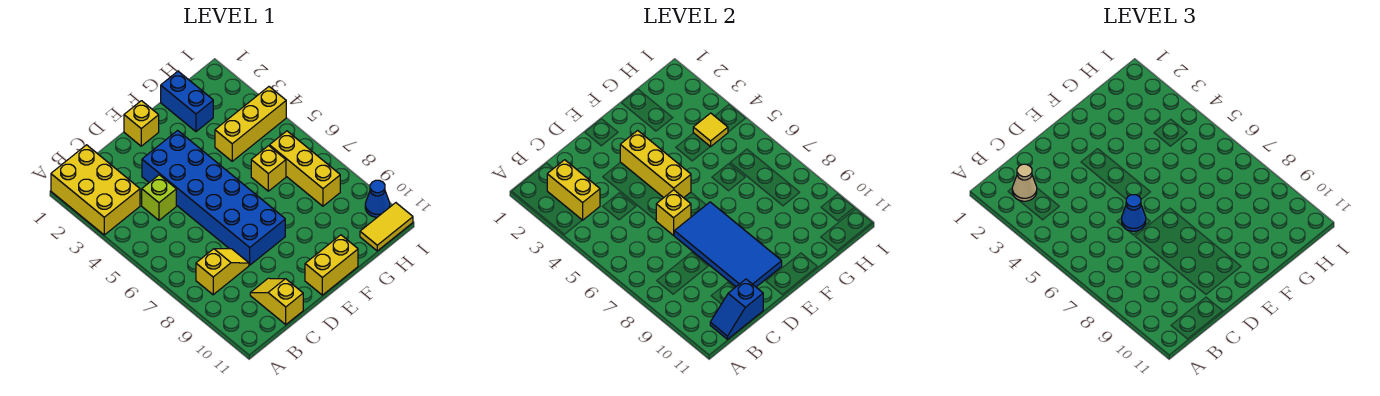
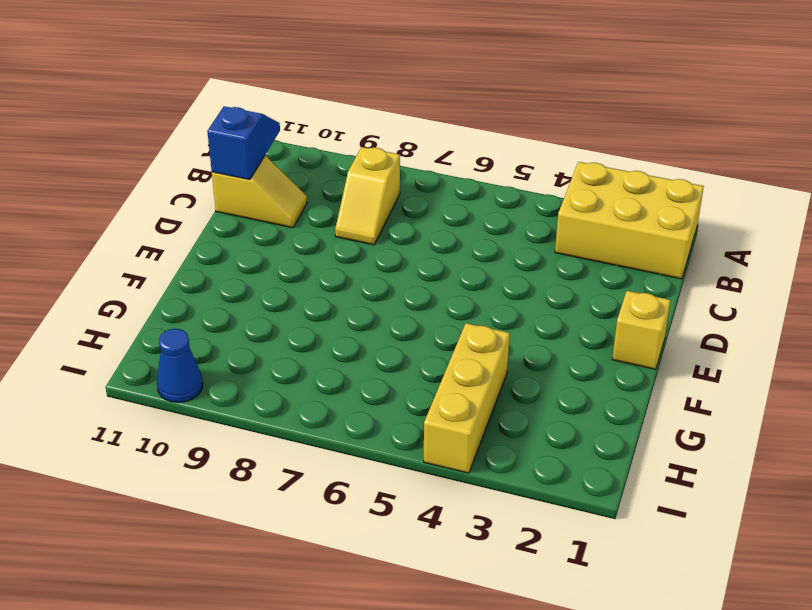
none -> lime brick C4 level 1
none -> blue brick D3:E8 level 1
none -> yellow brick E11:F11 level 1

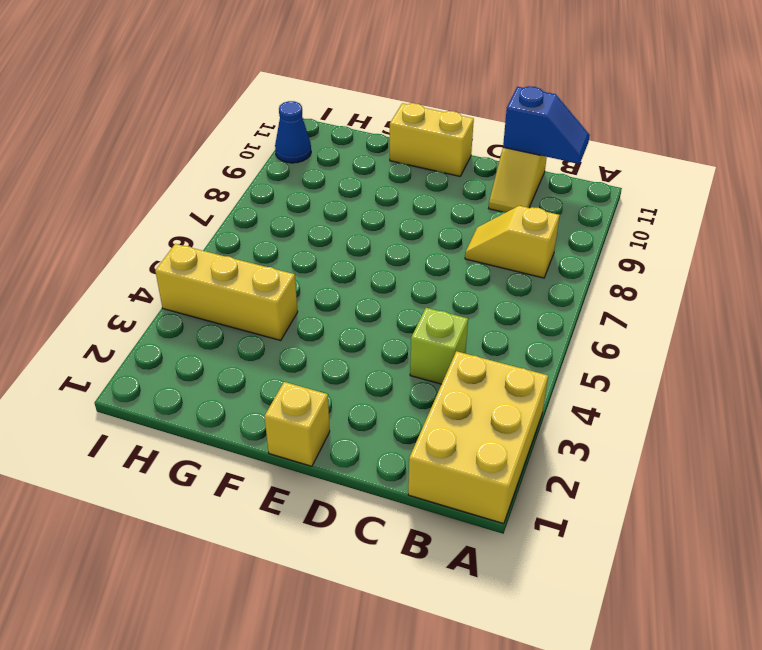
none -> blue brick D3:E8 level 1
none -> blue brick G1:G2 level 1
none -> yellow brick G6 level 1

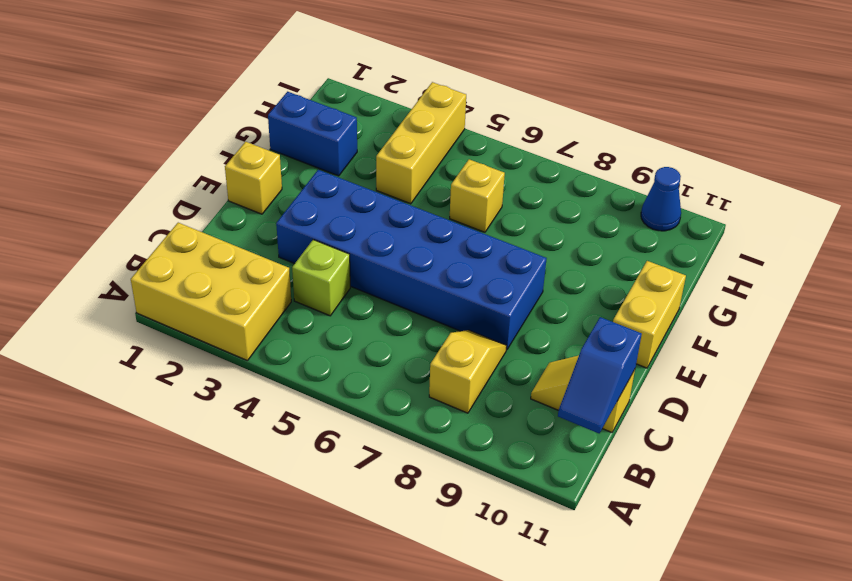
none -> yellow brick H6:H8 level 1
none -> yellow tile H11:I11 level 1
none -> yellow brick B2:B3 level 2

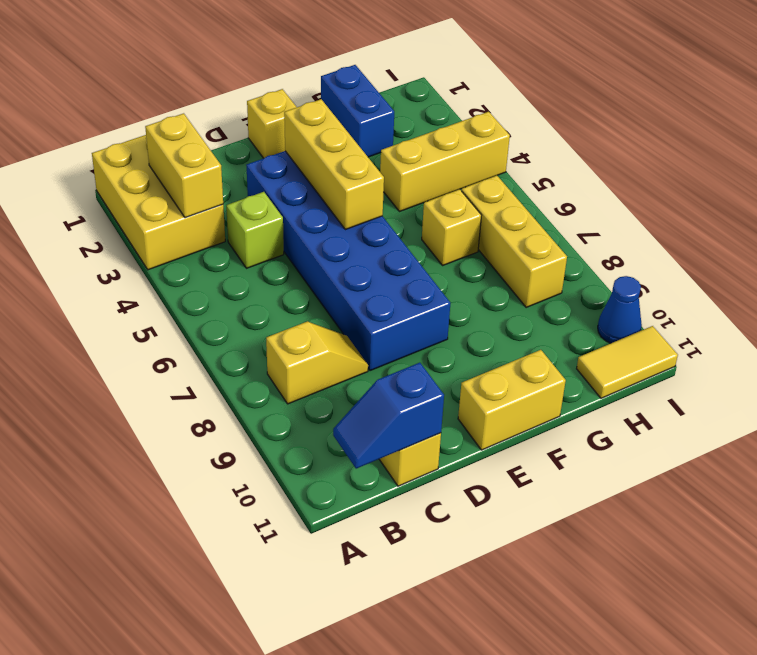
none -> yellow brick D6 level 2
none -> blue tile D7:E10 level 2
none -> yellow tile H4 level 2

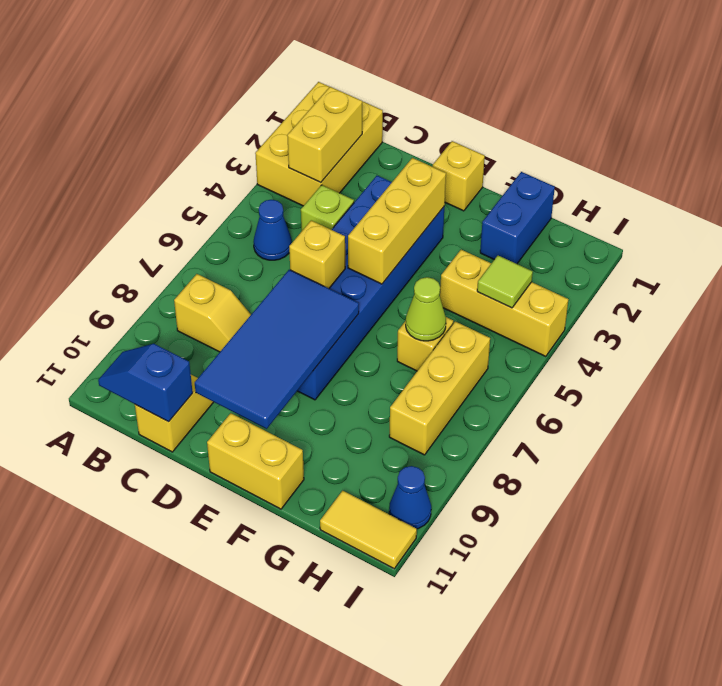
blue cone B5 level 1 -> blue cone D6 level 3
lime cone G6 level 2 -> none
lime tile H4 level 2 -> yellow tile H4 level 2
none -> tan cone B2 level 3

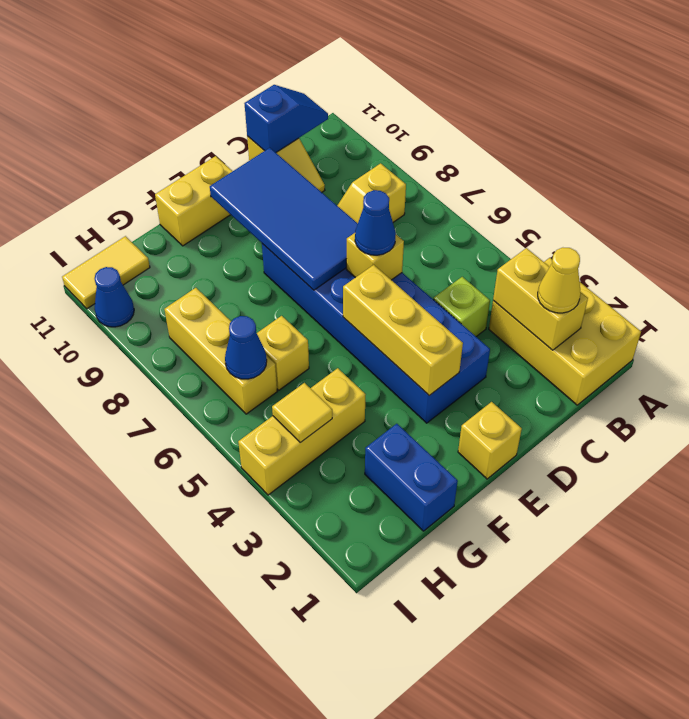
yellow cone B2 level 3 -> tan cone B2 level 3
blue cone H6 level 2 -> none

